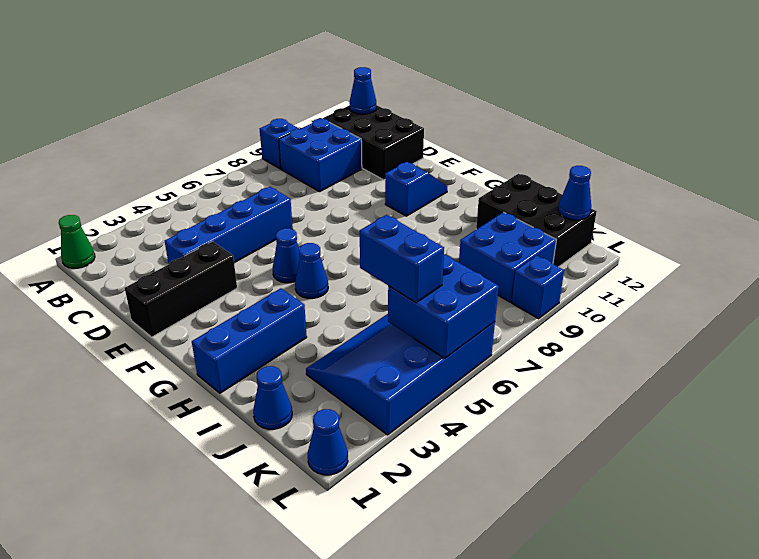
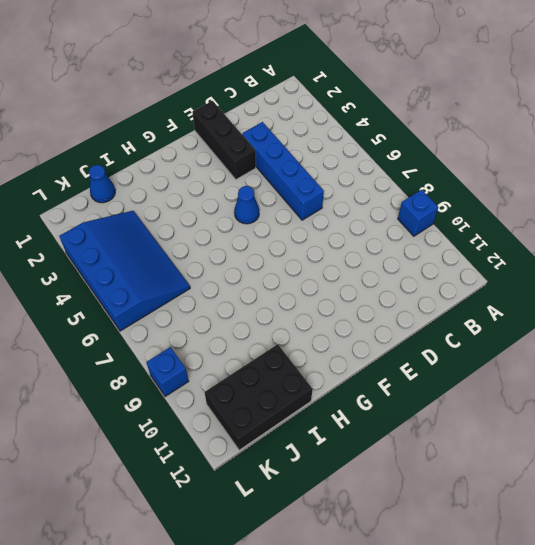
none -> green cone A1 level 1
none -> blue brick B9:C10 level 1
none -> black brick B11:D12 level 1

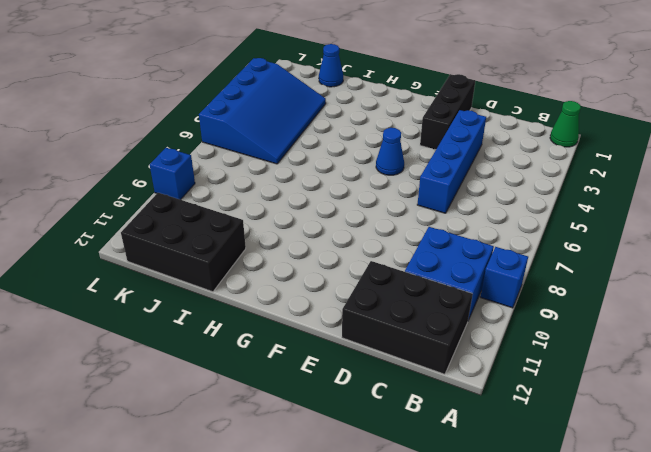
none -> blue slope F10:F11 level 1 top 10
none -> blue cone G5 level 1
none -> blue brick H1:H3 level 1

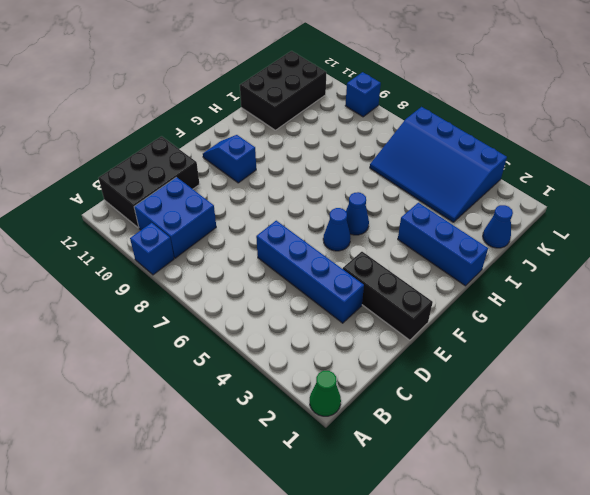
none -> blue brick J9:K10 level 1
none -> blue cone L1 level 1
none -> blue cone B12 level 2

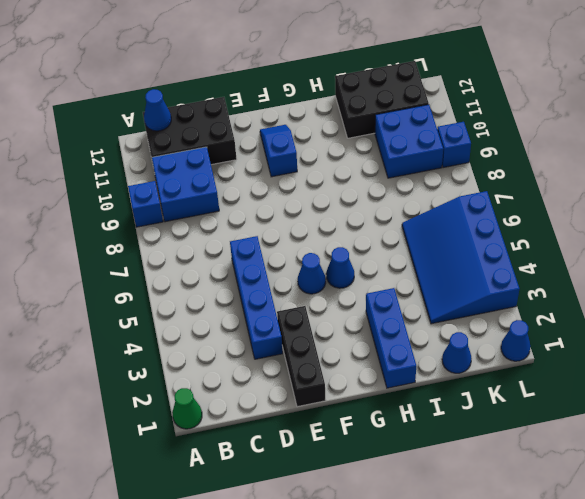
none -> blue brick K5:L6 level 2
none -> blue cone K12 level 2
none -> blue brick J5:K5 level 3

